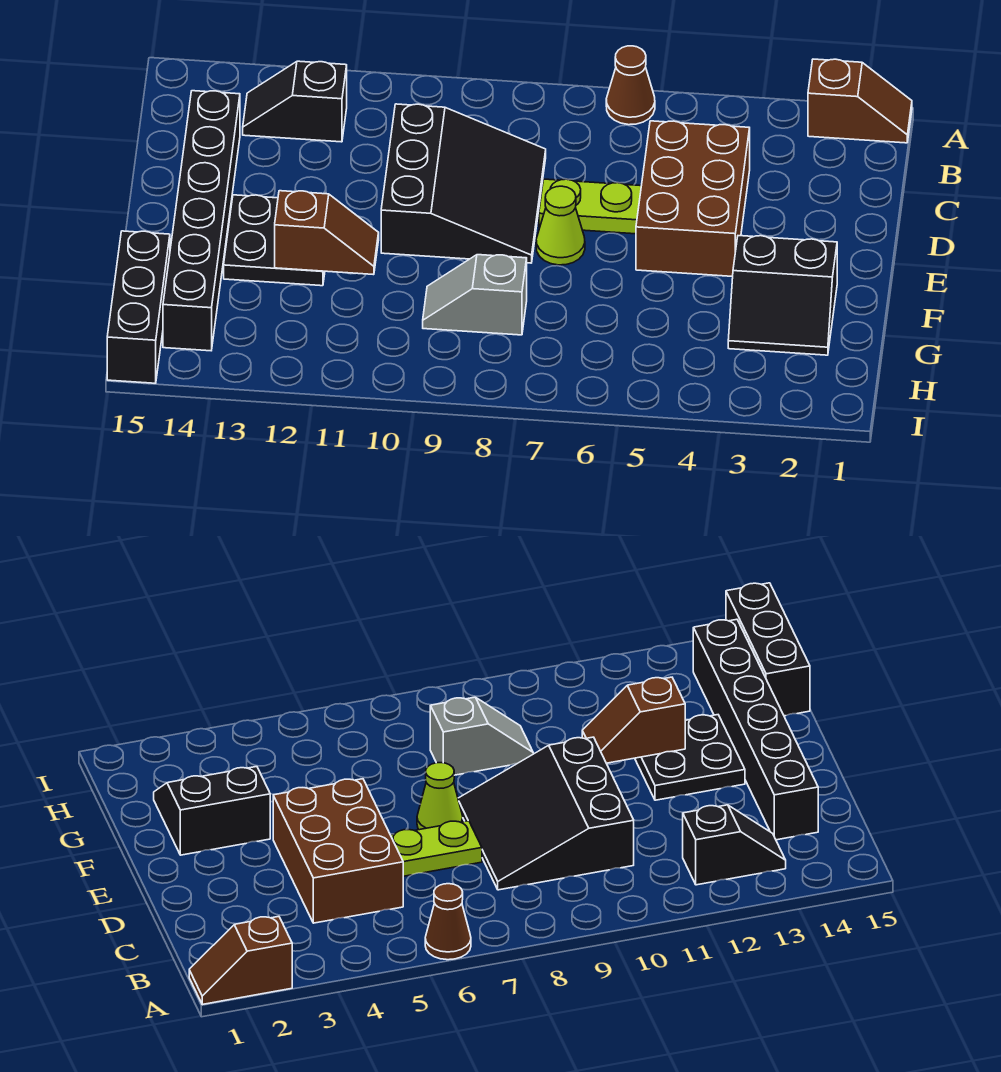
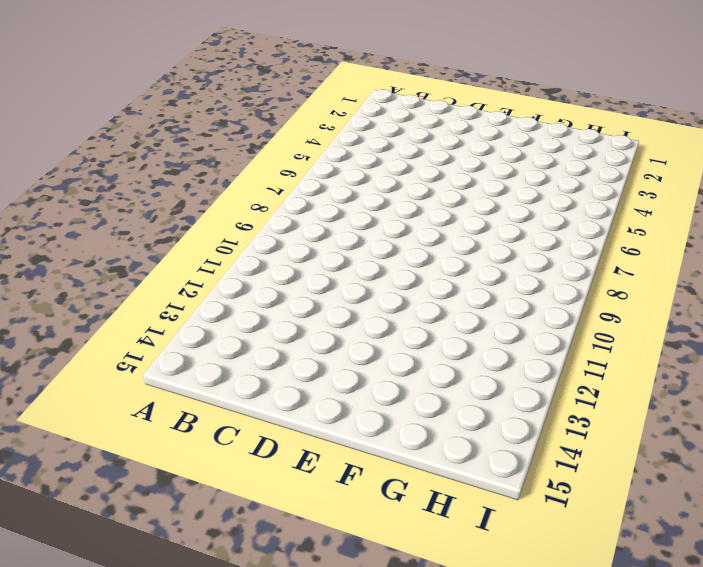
none -> brown slope A1:A2 level 1 top 2
none -> brown cone A6 level 1
none -> black slope B12:B13 level 1 top 12

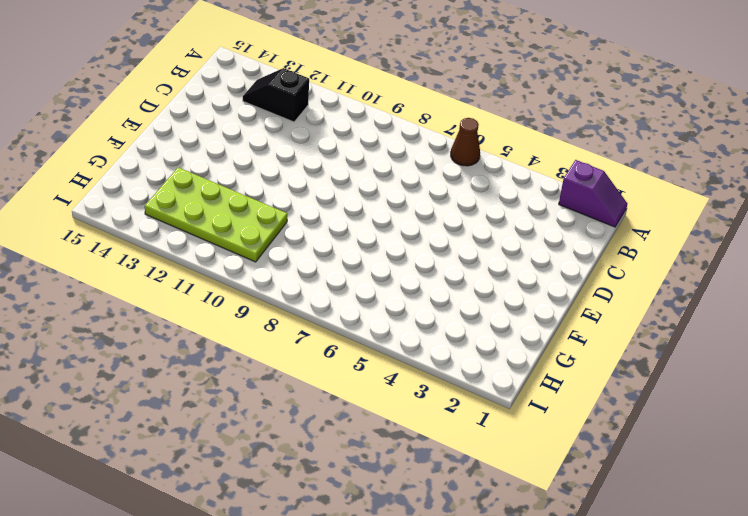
purple slope A1:A2 level 1 top 2 -> brown slope A1:A2 level 1 top 2
lime plate G10:H13 level 1 -> none
none -> brown brick C4:E5 level 1
none -> black slope C8:E10 level 1 top 10
none -> black brick C14:H14 level 1

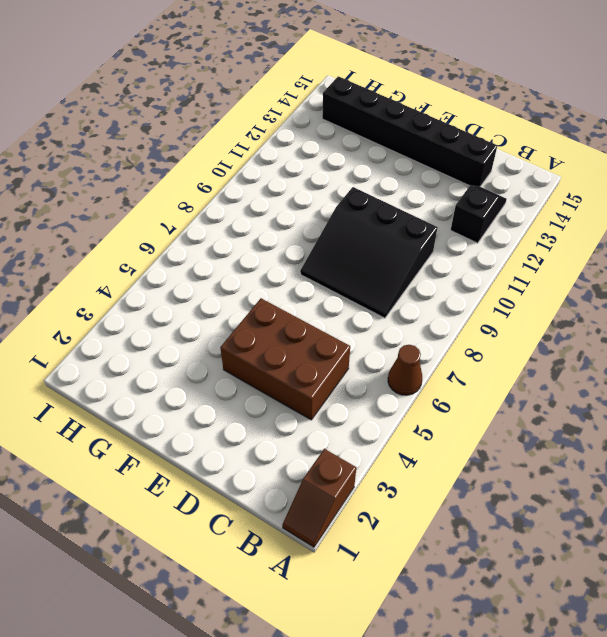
none -> lime plate D6:D7 level 1
none -> lime cone E7 level 1
none -> black plate E12:F13 level 1

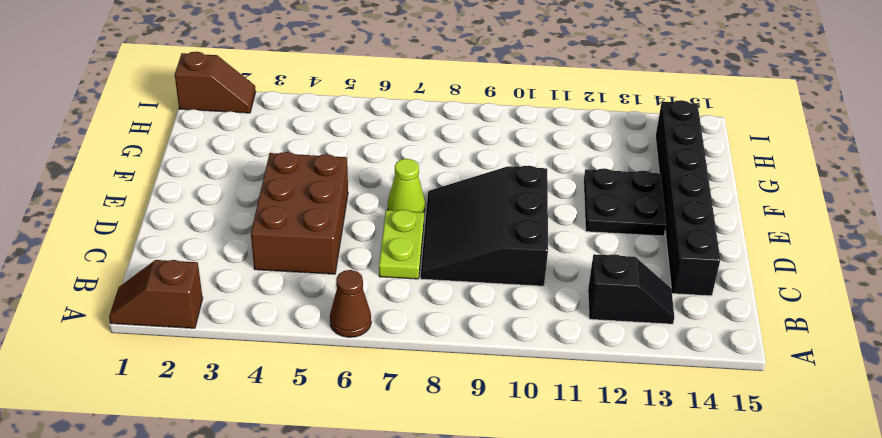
lime plate C7:D7 level 1 -> lime plate D6:D7 level 1
brown slope I1:I2 level 1 top 1 -> brown slope F11:F12 level 2 top 12
none -> black slope F2:G3 level 1 top F
none -> grey slope G8:G9 level 1 top 8
none -> black brick G15:I15 level 1

